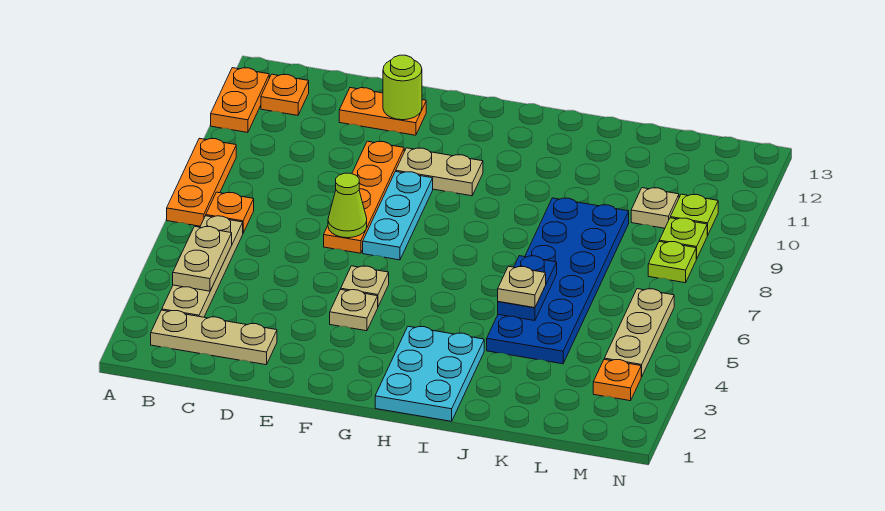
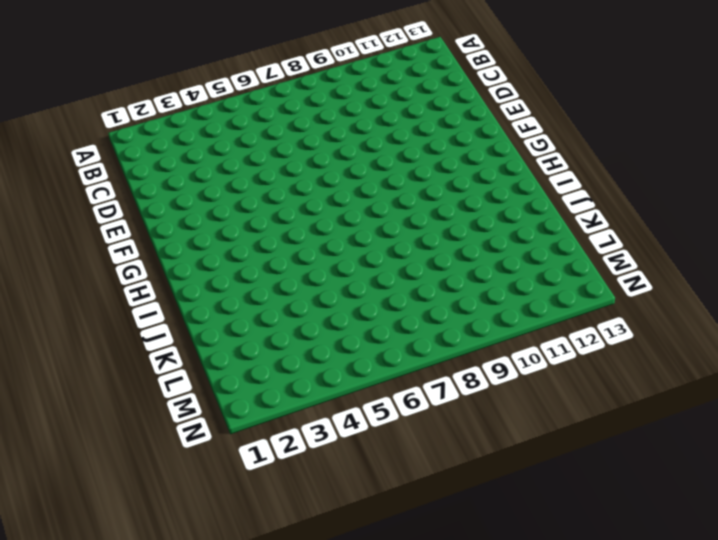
none -> orange plate A7:A9 level 1
none -> orange plate A11:A12 level 1
none -> tan plate B2:D2 level 1

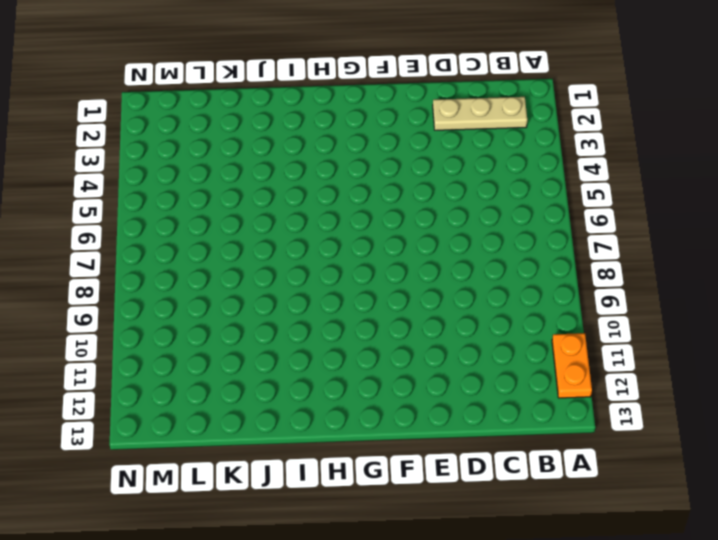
none -> orange plate A7:A9 level 1
none -> tan plate B3:B6 level 1
none -> orange plate B7 level 1

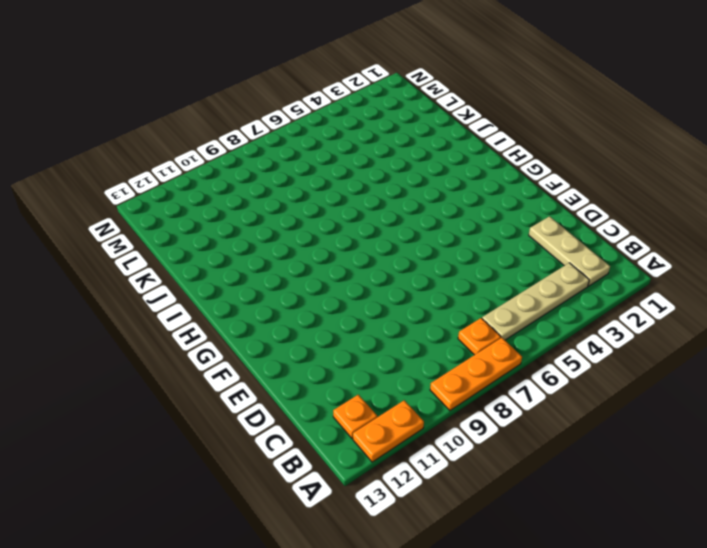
none -> orange plate D12:E12 level 1
none -> orange plate E7:E10 level 1
none -> tan plate F4 level 1

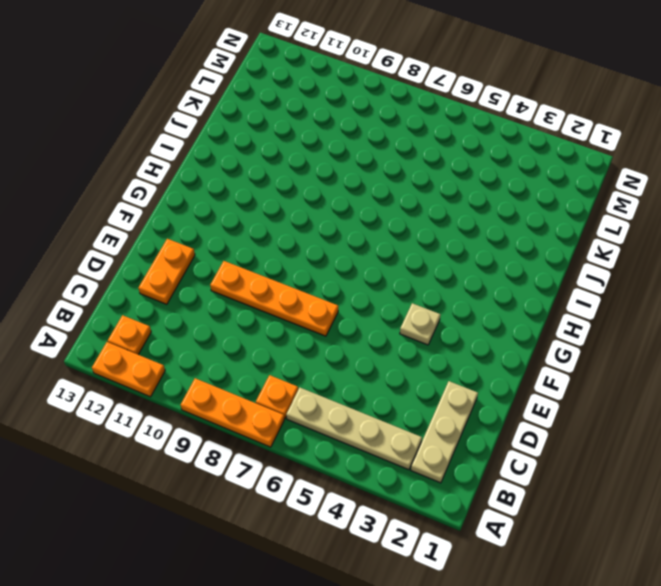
none -> tan plate F5 level 1
none -> cyan plate F7:F9 level 1
none -> tan plate F10:G10 level 1

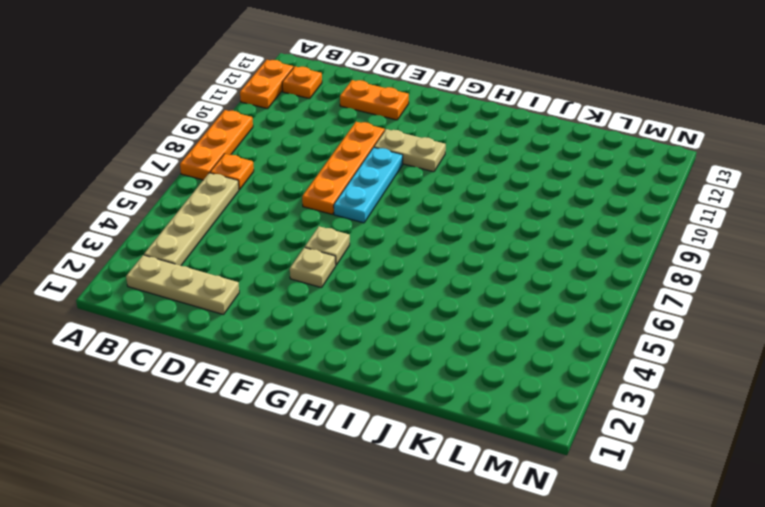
none -> cyan plate H1:I3 level 1
none -> blue plate J4:K9 level 1
none -> tan plate L10 level 1

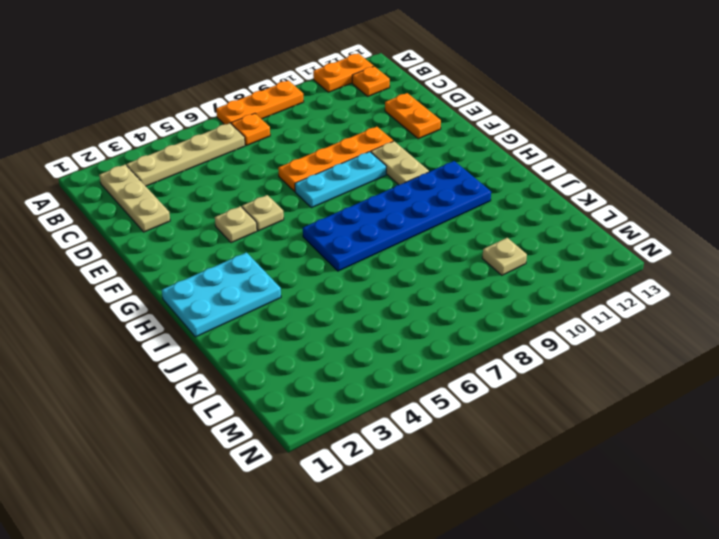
blue plate H6:I11 level 1 -> blue plate J4:K9 level 1
none -> orange plate M3 level 1
none -> tan plate M4:M6 level 1
none -> lime plate M8 level 1

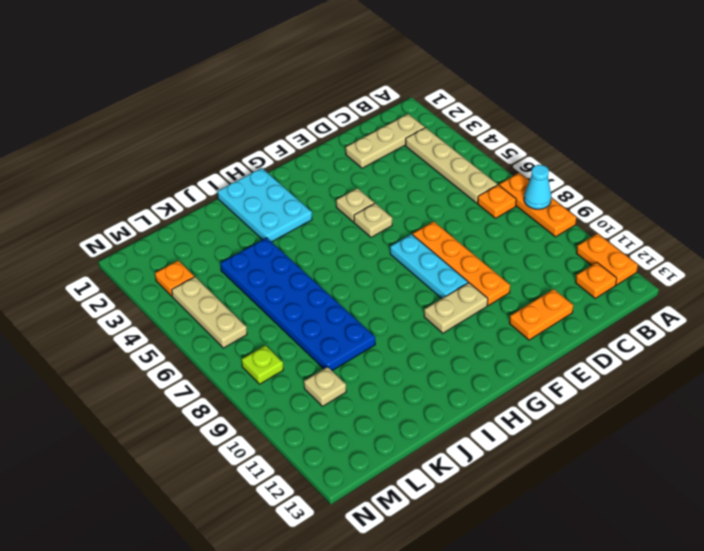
cyan cone A8 level 2 -> none
none -> lime plate M9 level 1
none -> lime plate M10 level 1
none -> tan plate B4:B5 level 2

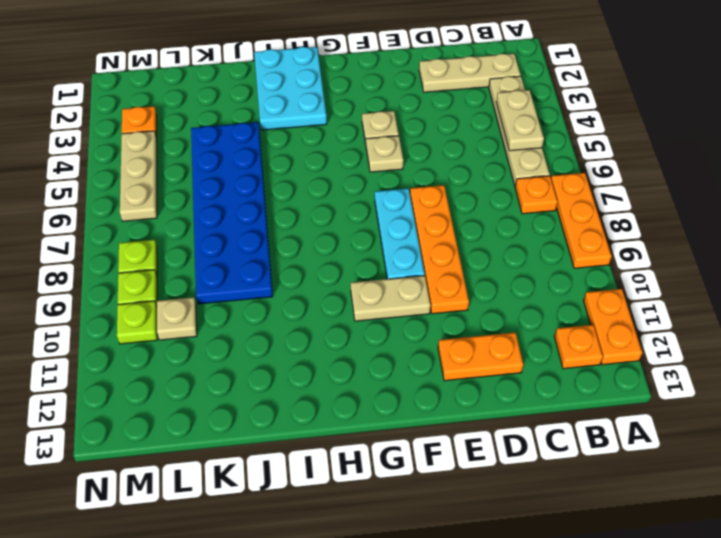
none -> lime cone E7 level 2
none -> lime round brick E12 level 2
none -> blue plate J5:J6 level 2

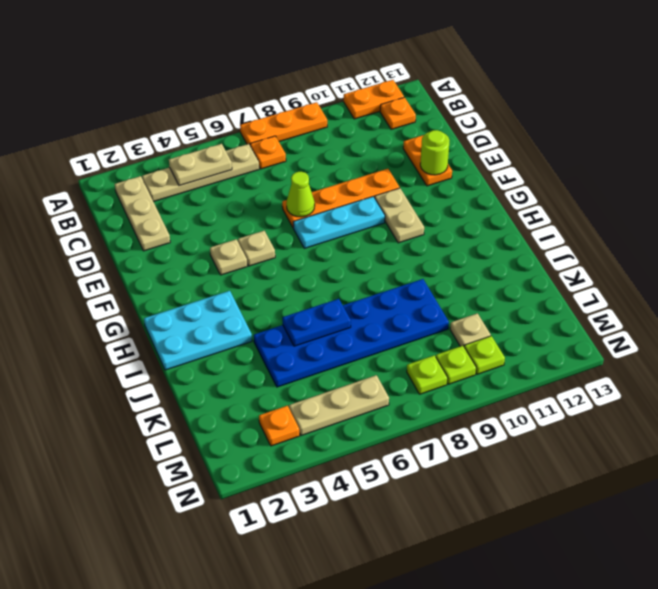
none -> tan plate J5 level 3

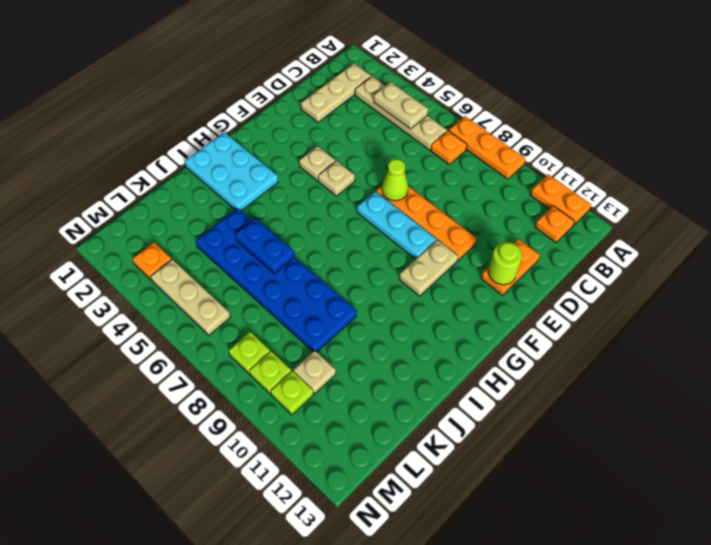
none -> tan plate J5 level 3

